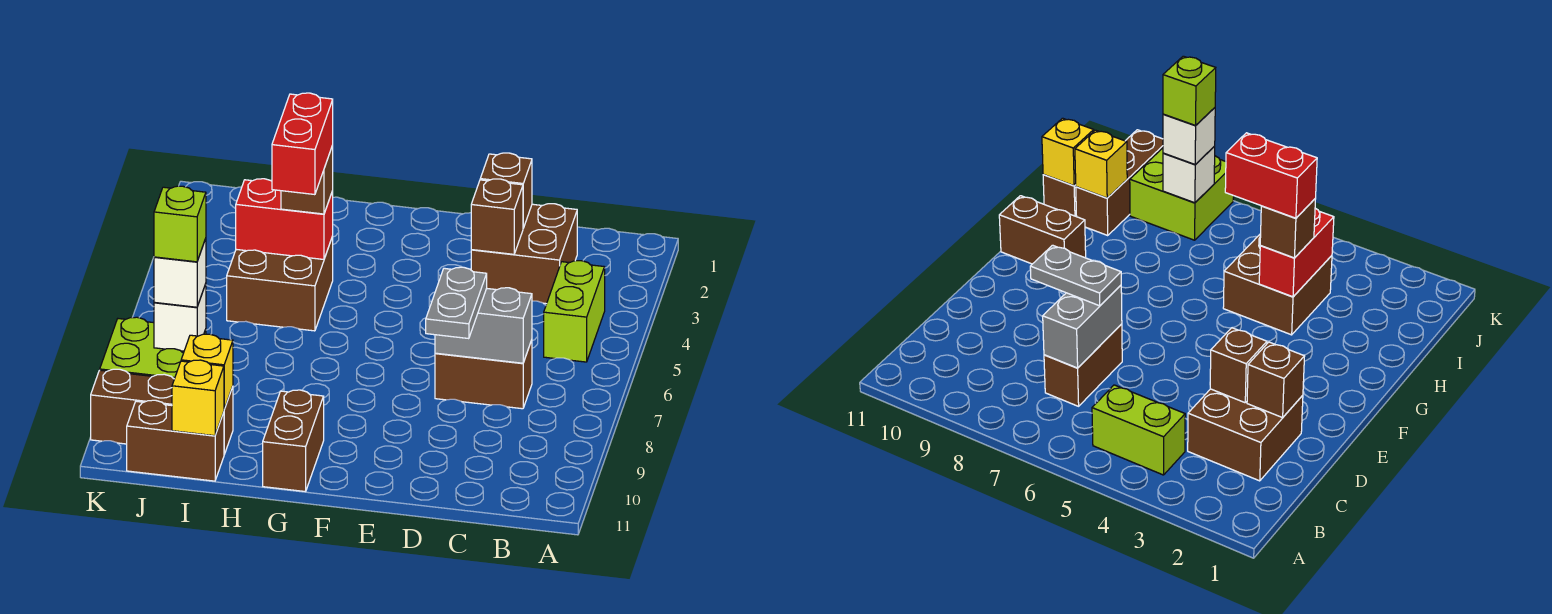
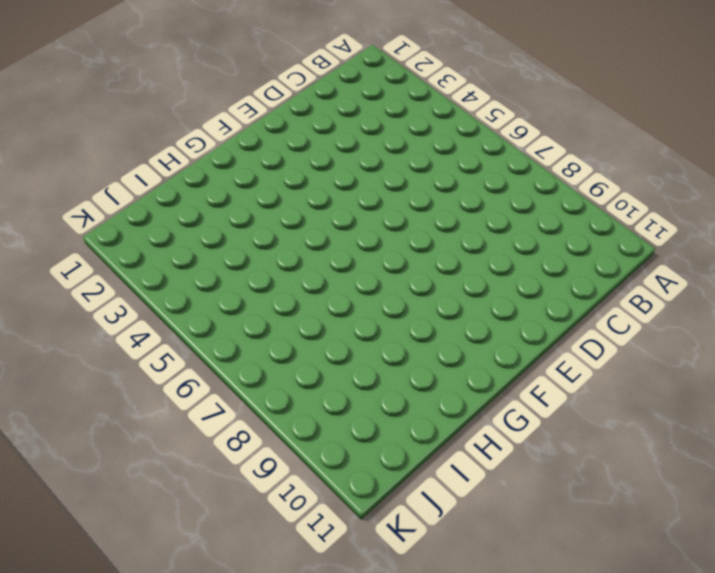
none -> lime brick B4:B5 level 1
none -> brown brick C2:D3 level 1
none -> brown brick C7:D7 level 1

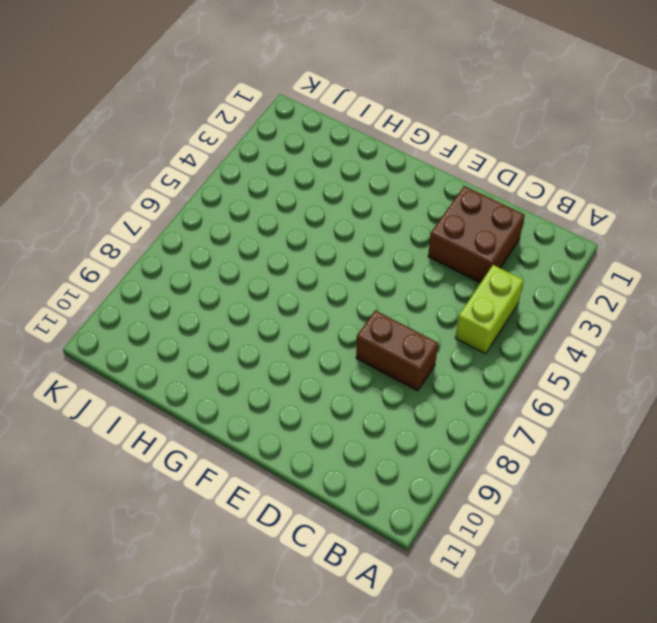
none -> brown brick G10:G11 level 1
none -> brown brick H4:I5 level 1
none -> brown brick I10:K10 level 1

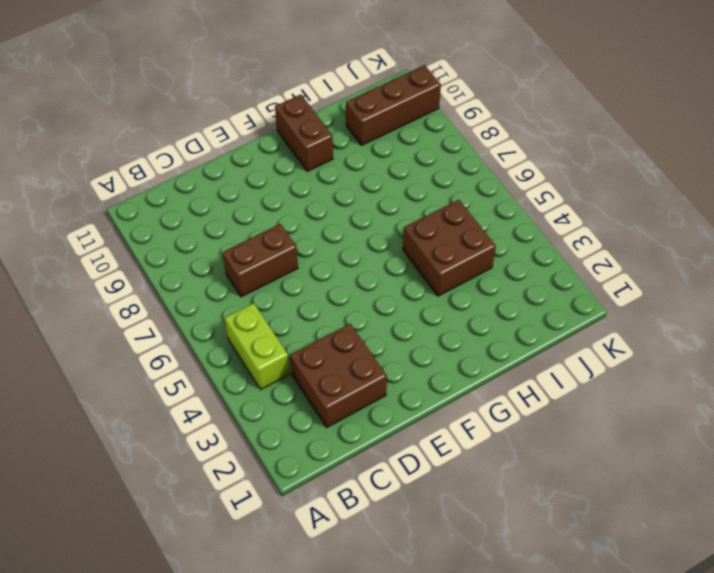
none -> brown brick I11:J11 level 1
none -> lime brick J8:K9 level 1
none -> grey brick C7:D7 level 2

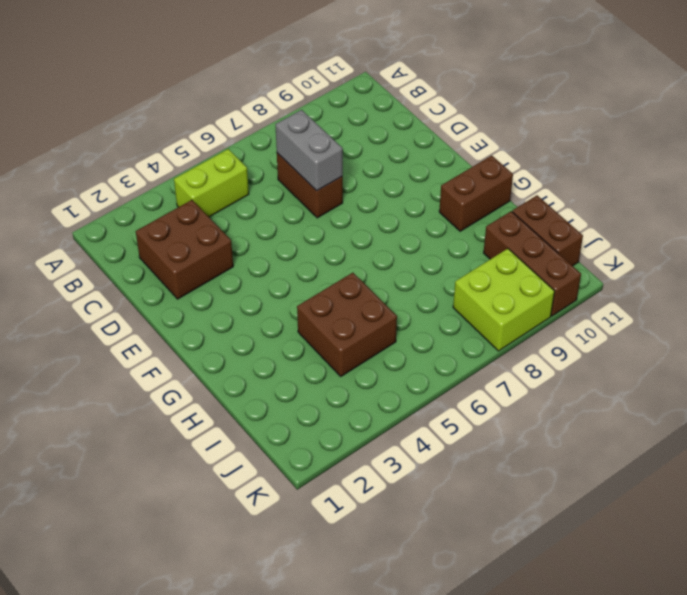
none -> brown brick D2 level 2
none -> brown brick D3 level 2
none -> red brick H4:I4 level 2

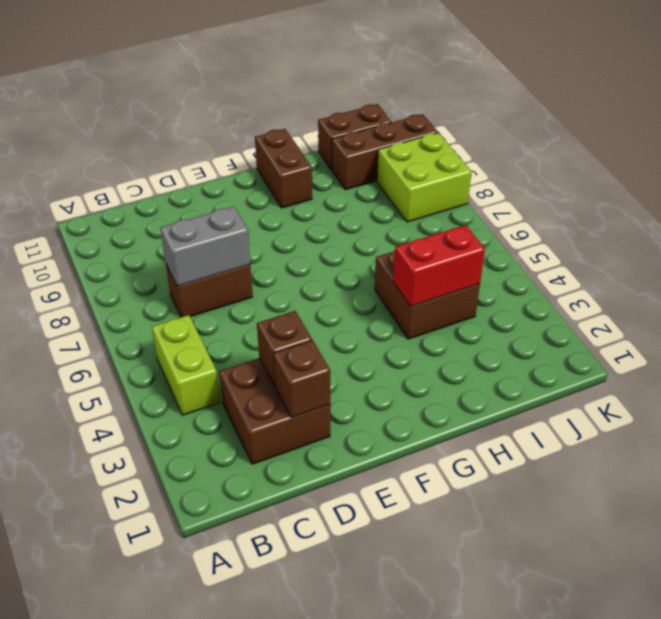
none -> yellow brick I10 level 2
none -> yellow brick I11 level 2
none -> white brick J8 level 2

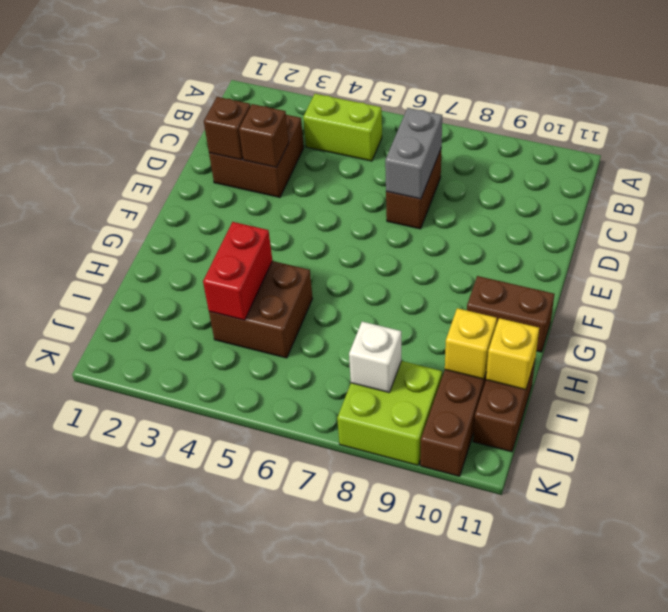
none -> grey plate D7:D8 level 3
none -> brown brick H4 level 3
none -> white brick J8 level 3

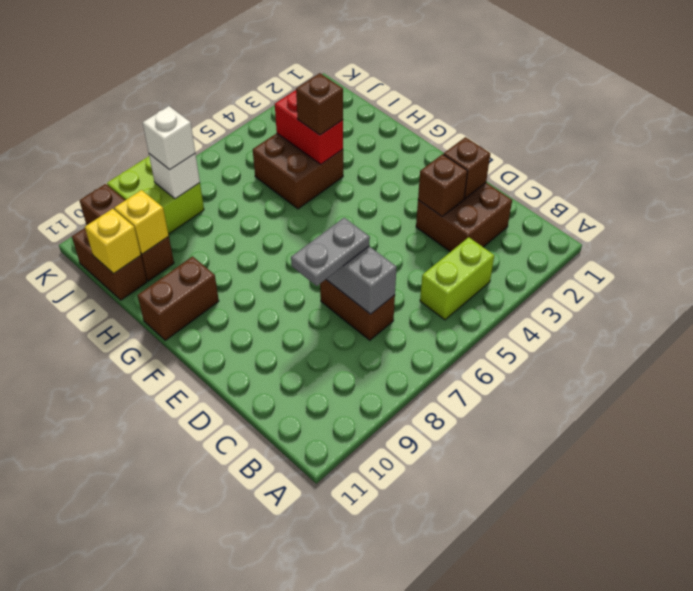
none -> red brick H4:H5 level 4
none -> lime brick J8 level 4

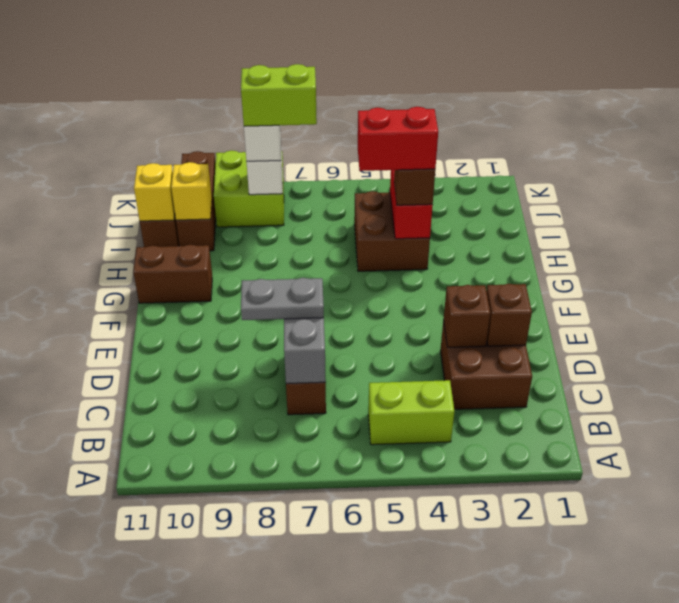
lime brick J7:J8 level 4 -> lime brick J8 level 4

